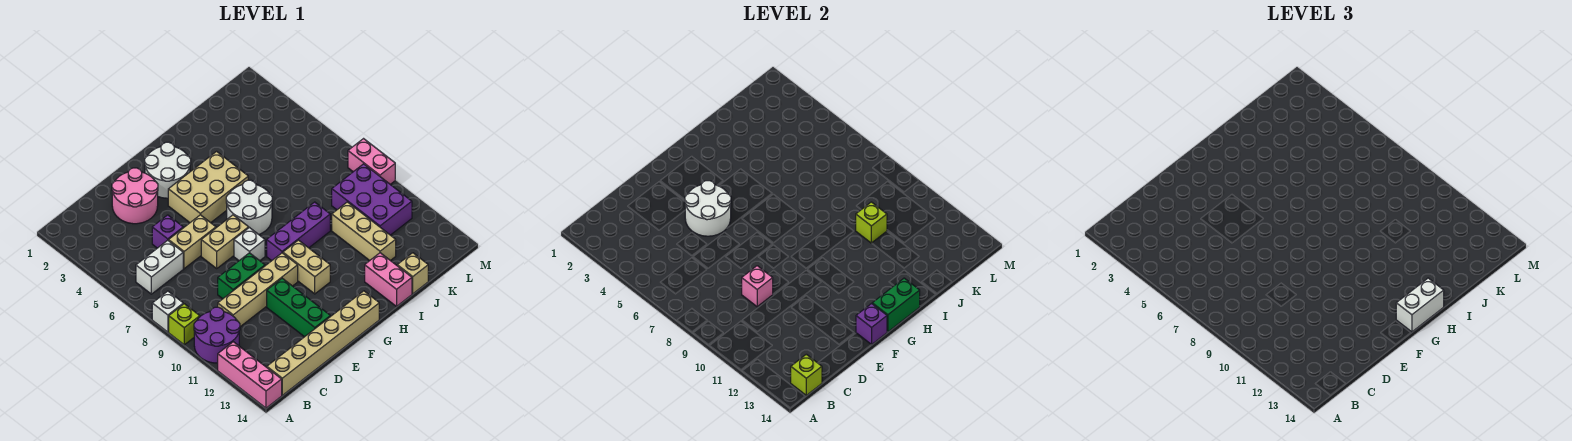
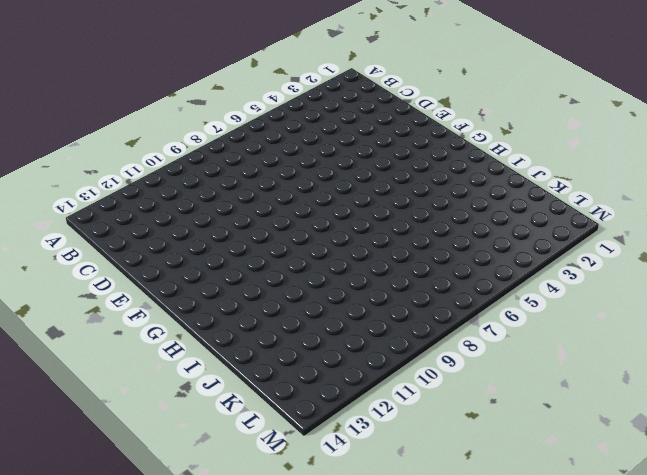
none -> white brick A8 level 1
none -> lime brick A9 level 1
none -> purple round brick A10:B11 level 1
none -> pink brick A12:A14 level 1

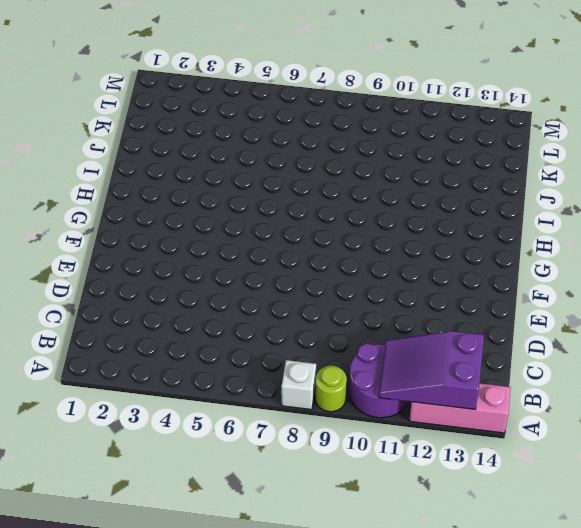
lime round brick A9 level 1 -> lime brick A9 level 1
purple slope A11:B13 level 2 top 13 -> none
none -> white brick B6:C6 level 1
none -> tan brick B14:G14 level 1
none -> tan brick C10:F10 level 1
none -> pink round brick D2:E3 level 1

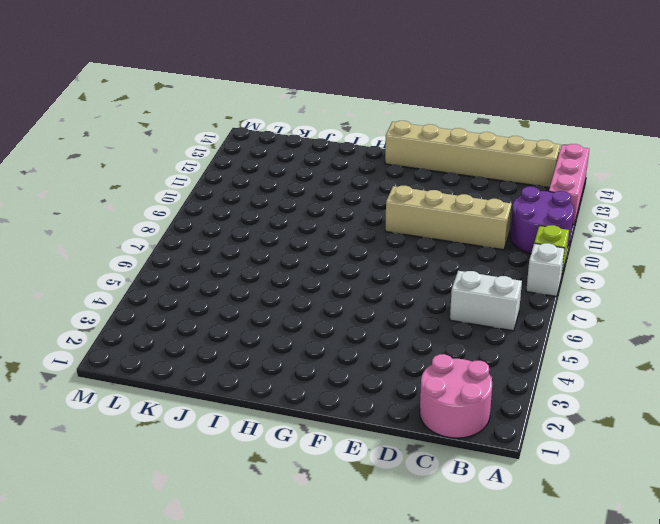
pink round brick B1:C2 level 1 -> pink round brick D2:E3 level 1
none -> purple brick D5 level 1
none -> tan brick D6:E6 level 1
none -> green brick D9:E9 level 1
none -> tan brick E7:F7 level 1

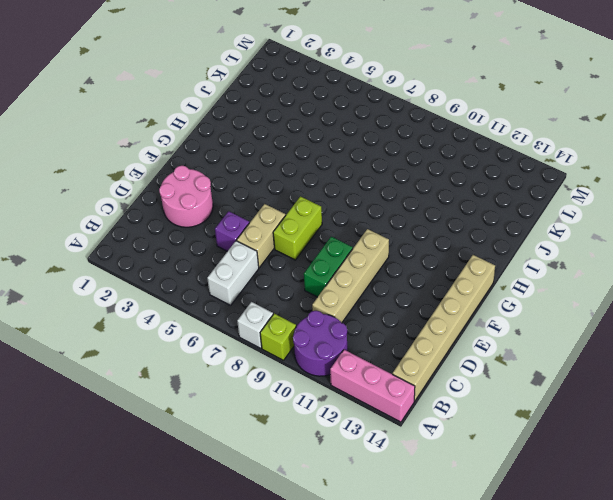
lime brick E7:F7 level 1 -> tan brick E7:F7 level 1
none -> green brick E11:E13 level 1
none -> white round brick F2:G3 level 1
none -> tan brick F4:H5 level 1
none -> white brick F8 level 1

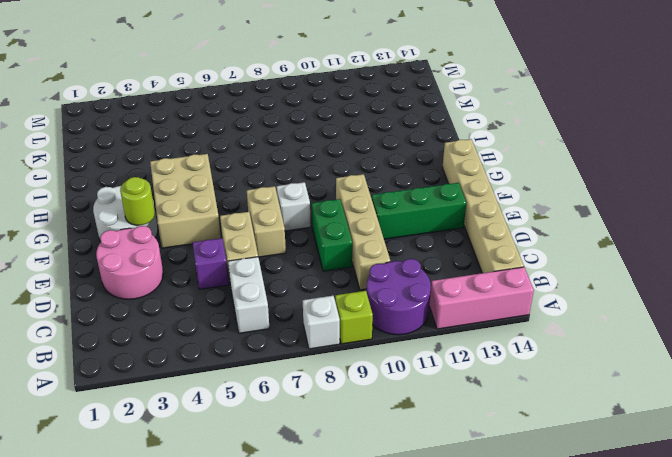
lime round brick F3 level 2 -> none
none -> white round brick G6:H7 level 1
none -> purple brick G9:I9 level 1
none -> tan brick G10:G11 level 1
none -> pink brick I13:I14 level 1

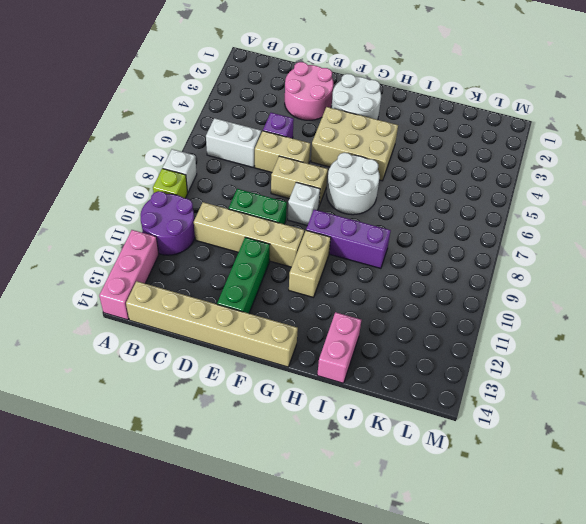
none -> tan brick J10:J12 level 1
none -> tan brick J14 level 1
none -> purple brick K9:L11 level 1
none -> pink brick M8:M9 level 1

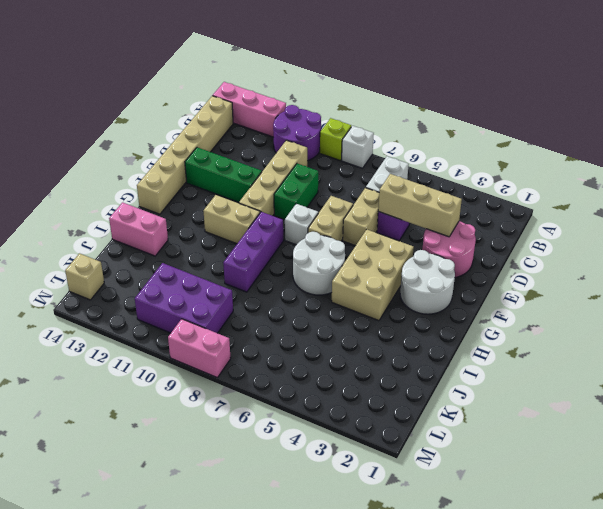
tan brick D3:D5 level 2 -> tan brick J10:J12 level 1
tan brick L14 level 1 -> tan brick J14 level 1
none -> lime brick B14 level 2
none -> pink brick D9 level 2
none -> white round brick E4:F5 level 2
none -> purple brick F14 level 2

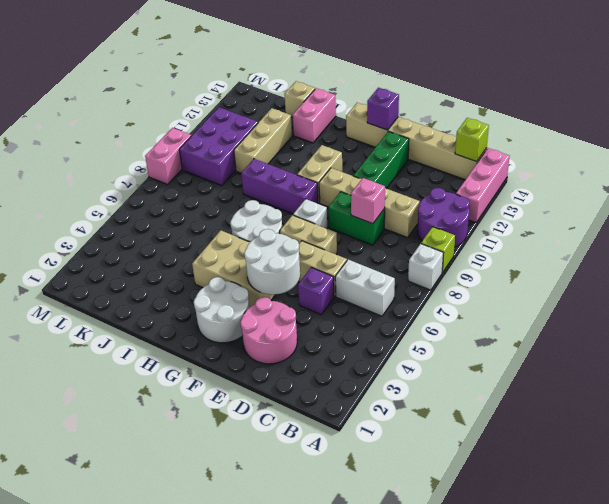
none -> green brick G14:H14 level 2
none -> lime brick J10 level 2
none -> white brick G14:H14 level 3

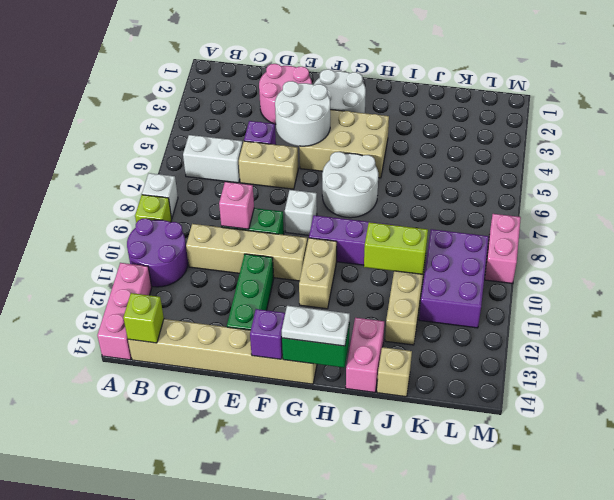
white plate G14:H14 level 3 -> white brick G14:H14 level 3
lime brick I10:J10 level 2 -> lime brick J10 level 2
none -> tan brick E7:F7 level 1

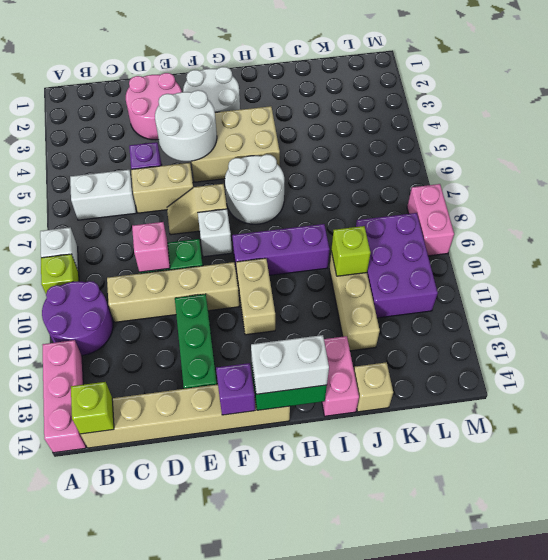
tan slope E7:F7 level 1 top F -> tan brick E7:F7 level 1

